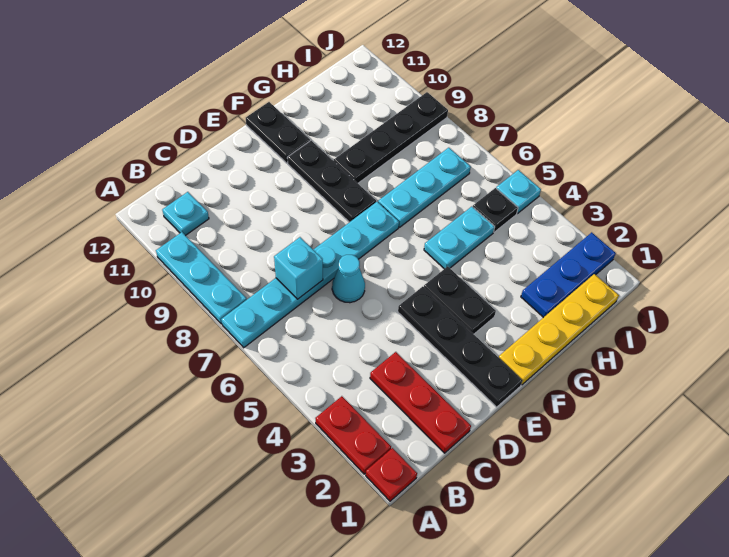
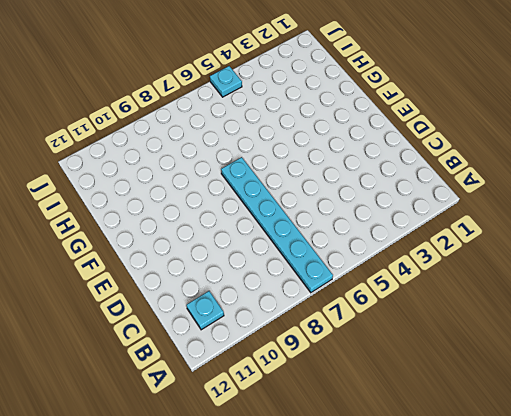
none -> red plate A1 level 1
none -> red plate A2:A3 level 1
none -> cyan plate A8:A10 level 1

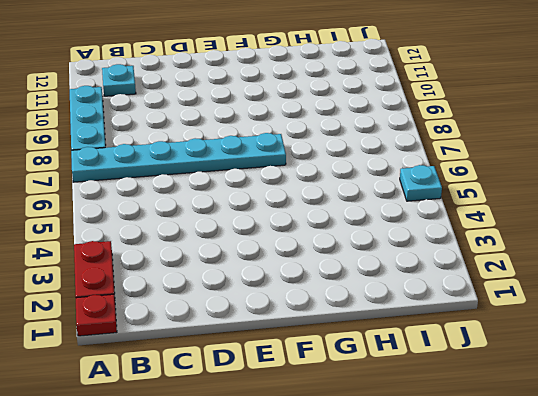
none -> red plate C1:C3 level 1
none -> cyan cone D6 level 1
none -> black plate E1:E4 level 1

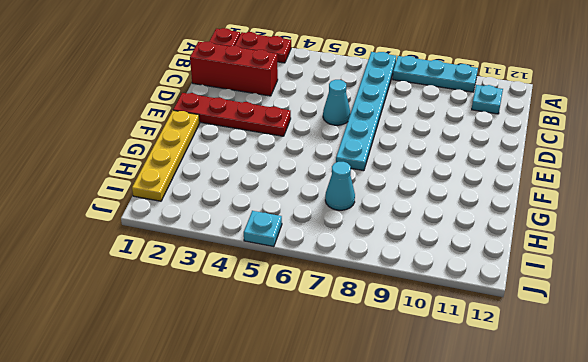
red brick C1:C3 level 1 -> red plate C1:C3 level 1
red plate E1:E4 level 1 -> black plate E1:E4 level 1
cyan cone H7 level 1 -> cyan plate G7:I7 level 1
none -> black plate F3:F4 level 1
none -> black plate F8:F10 level 1
none -> black plate F11:F12 level 1

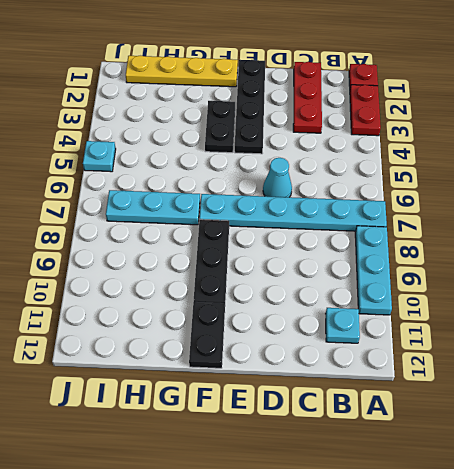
none -> cyan plate G5:H5 level 1
none -> black plate G9:J9 level 1
none -> blue plate H2:J2 level 1

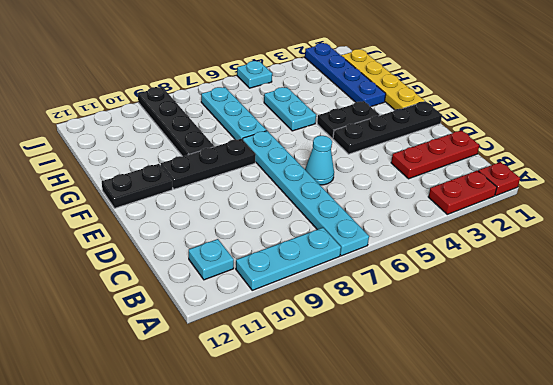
blue plate G2:J2 level 1 -> blue plate H2:J2 level 1
none -> black plate I5 level 1
none -> cyan brick C7 level 2

